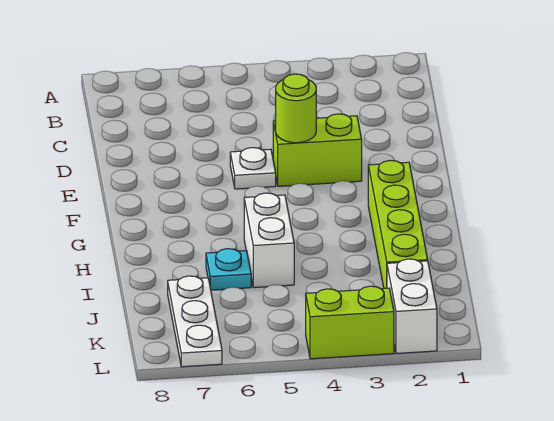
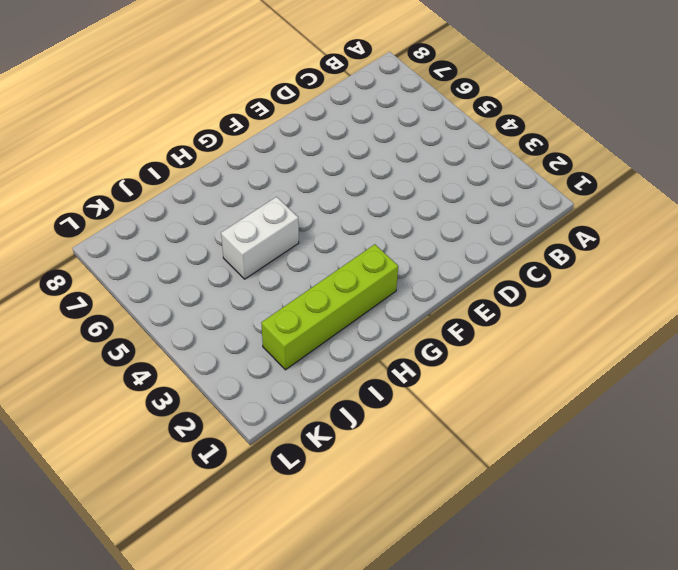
none -> lime brick E3:E4 level 1
none -> white plate E5 level 1

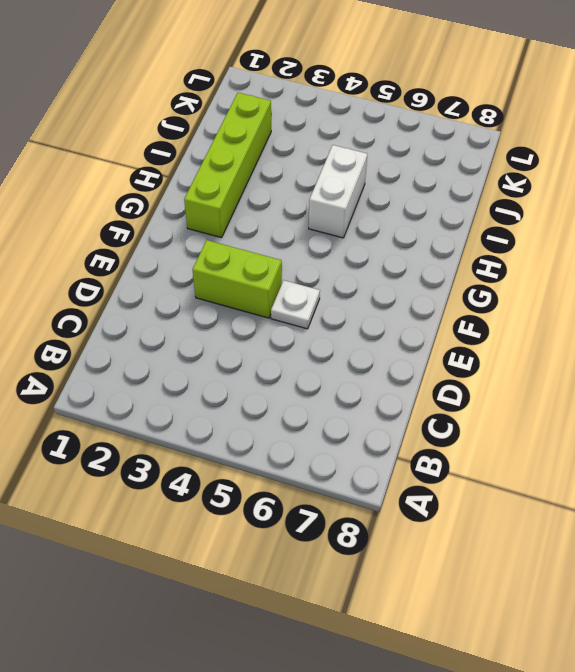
none -> cyan plate I6 level 1
none -> white plate J7:L7 level 1

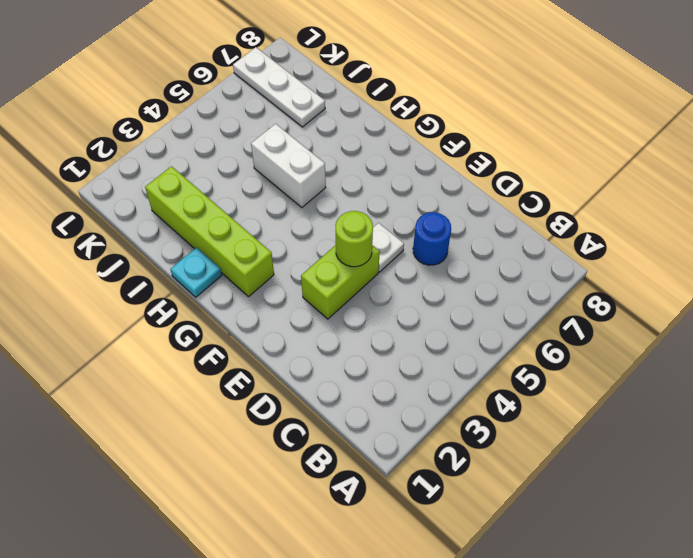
blue round brick D6 level 1 -> none
cyan plate H1 level 1 -> cyan plate I6 level 1
none -> white brick K2:L2 level 1
none -> lime brick L3:L4 level 1

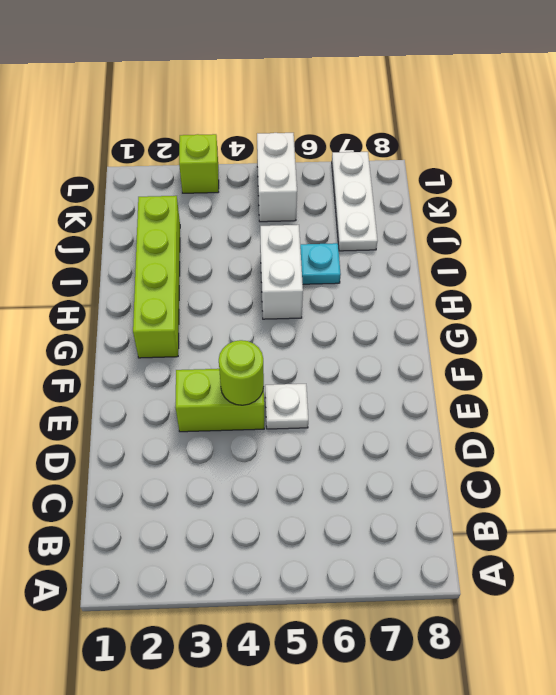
white brick K5:L5 level 1 -> white brick K2:L2 level 1
lime brick L3 level 1 -> lime brick L3:L4 level 1

